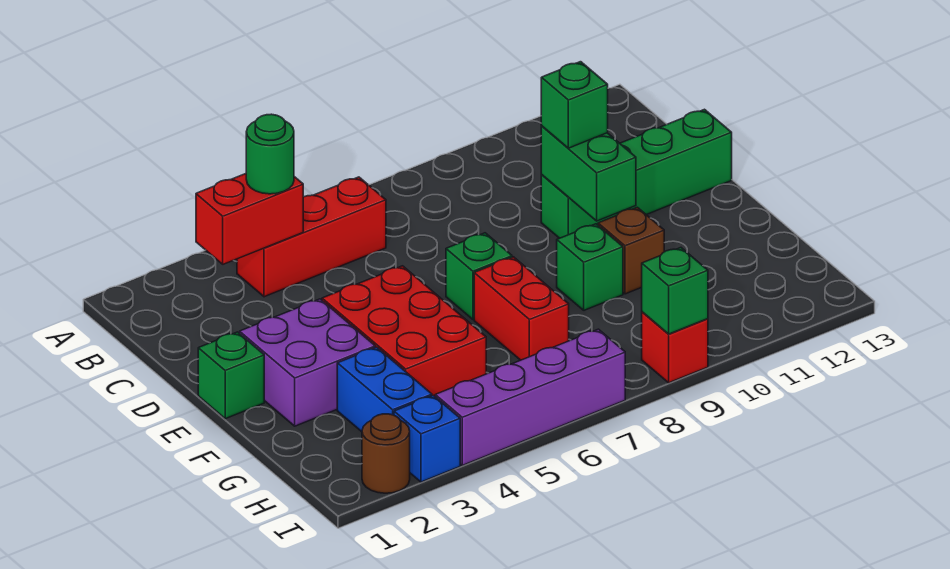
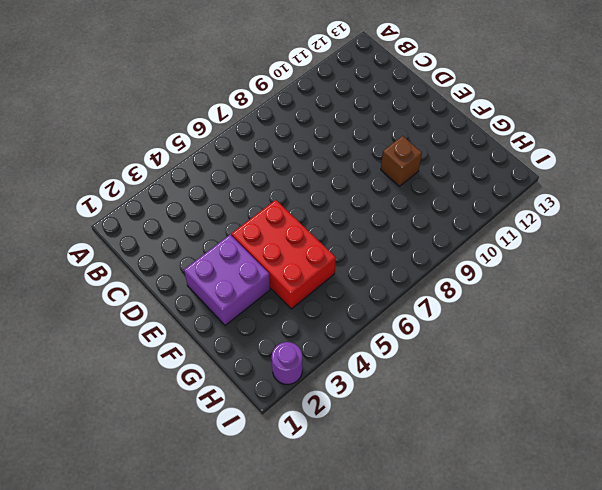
purple round brick I2 level 1 -> brown round brick I2 level 1
none -> red brick B4:B6 level 1
none -> green brick D10:D13 level 1
none -> green brick E1 level 1

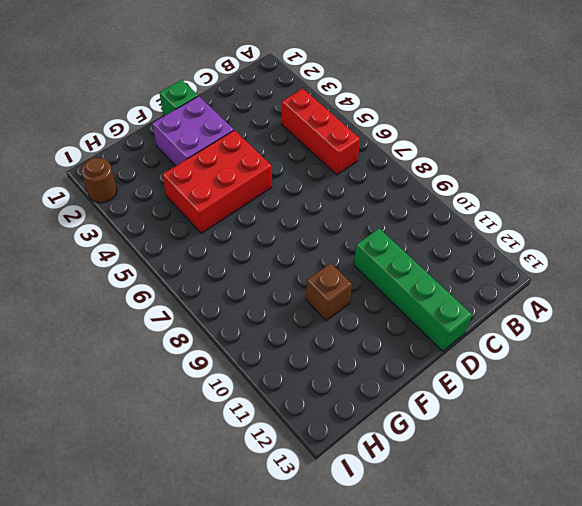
none -> green brick E7 level 1
none -> red brick F7:G7 level 1
none -> green brick F9 level 1

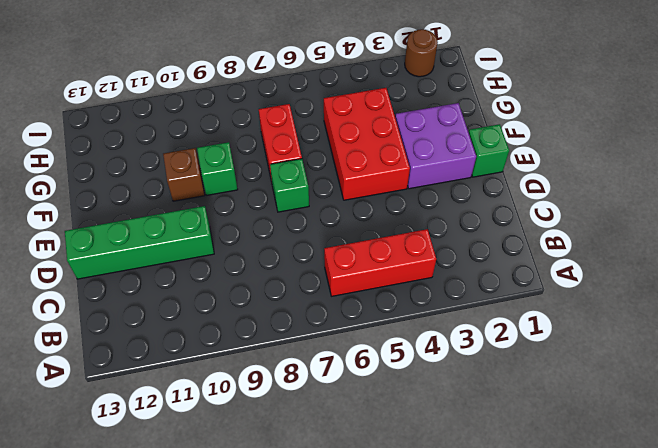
none -> blue brick G3:H3 level 1
none -> blue brick I3 level 1
none -> purple brick I4:I7 level 1

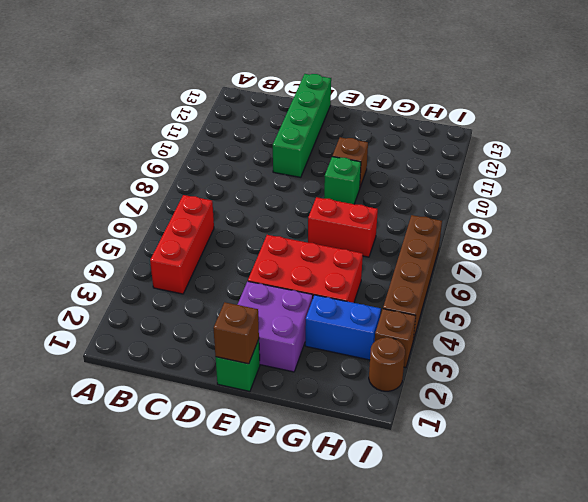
brown brick E1 level 2 -> none
brown brick I3 level 1 -> blue brick I3 level 1
brown brick I4:I7 level 1 -> purple brick I4:I7 level 1
none -> green brick E7 level 1
none -> red brick I9 level 1
none -> red brick B3:B4 level 2

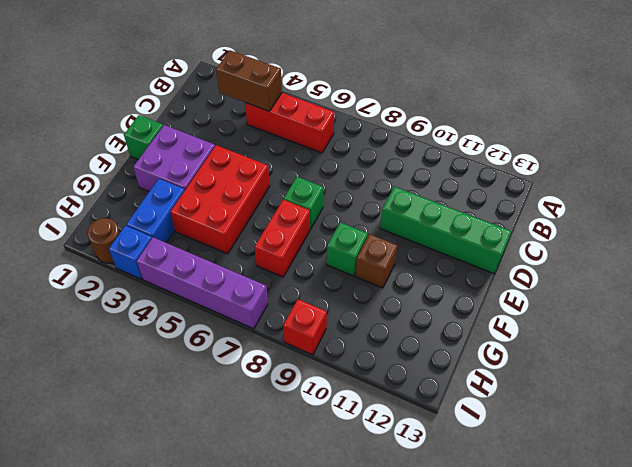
brown brick B3:B4 level 2 -> red brick B3:B4 level 2
none -> green brick D10:E10 level 2
none -> green brick I9 level 2
none -> green round brick B4 level 3

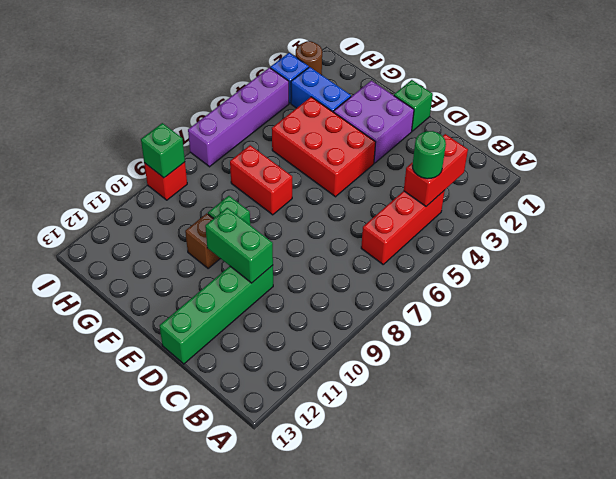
none -> green brick E7 level 1
none -> green brick D10 level 3

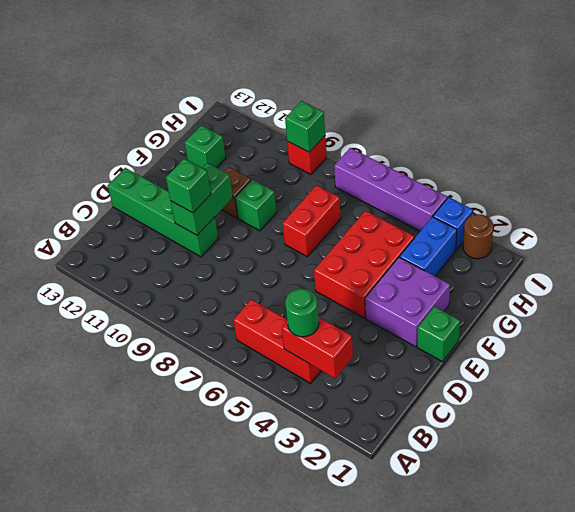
green brick G12 level 1 -> green brick E7 level 1

